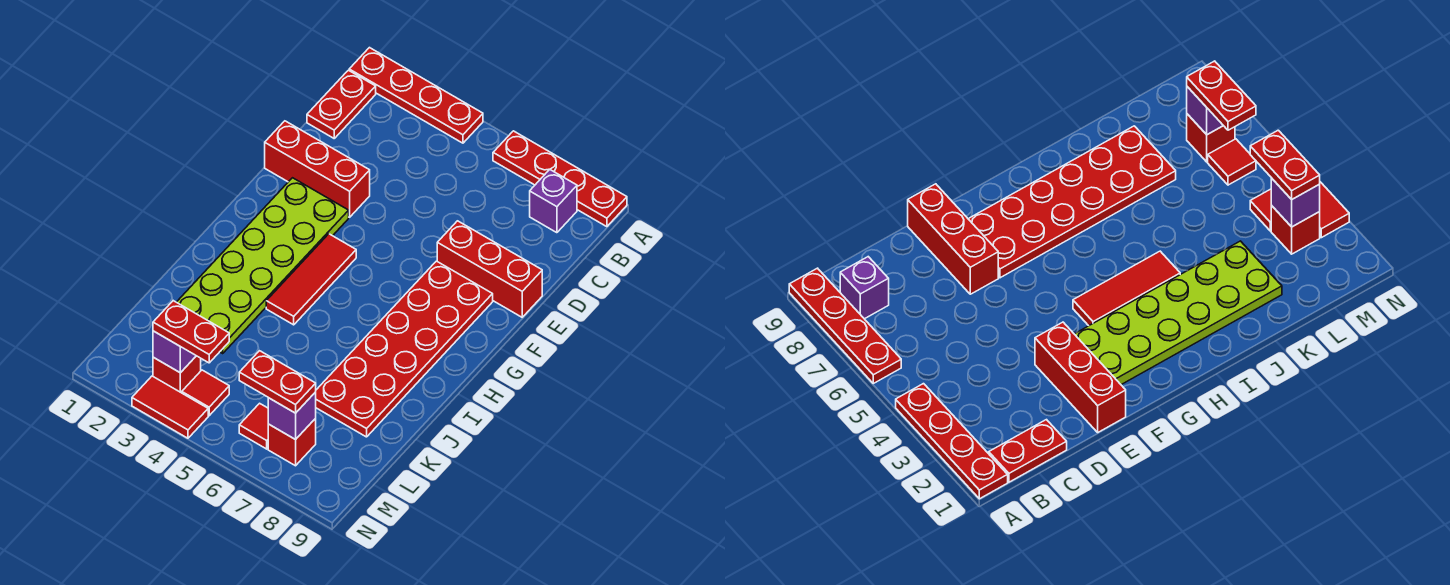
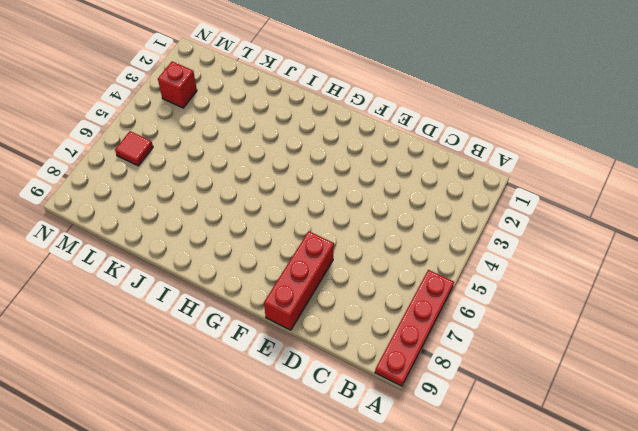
none -> red plate A1:A4 level 1
none -> red plate B1:C1 level 1
none -> purple brick B8 level 1

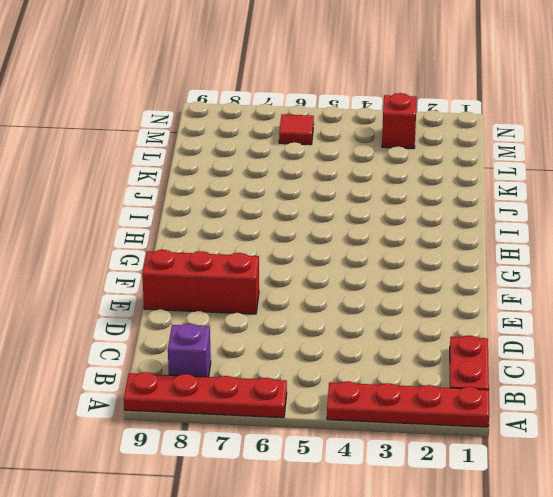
none -> red brick E1:E3 level 1
none -> lime plate F2:K3 level 1
none -> red plate F7:K8 level 1

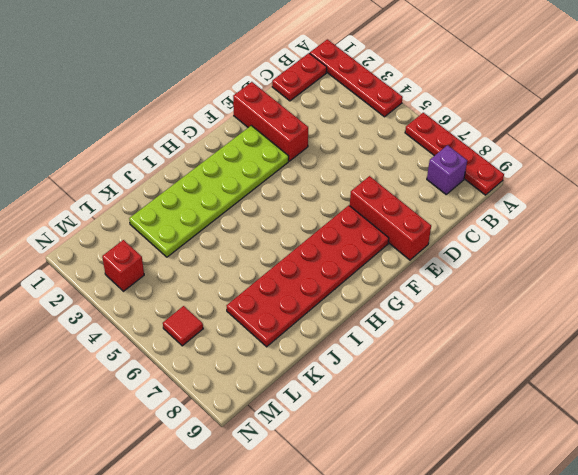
none -> red tile G4:I4 level 1
none -> red tile M4 level 1
none -> red brick M7 level 1

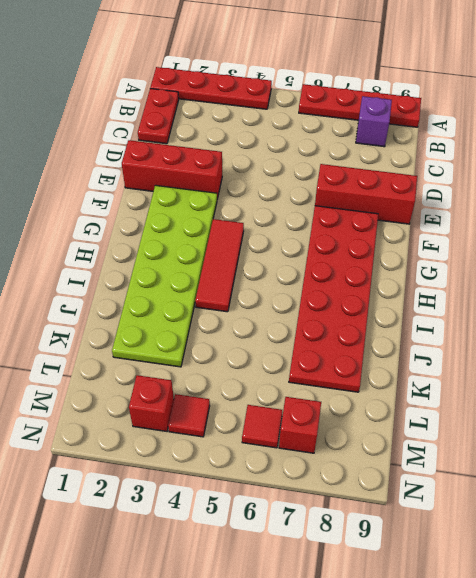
none -> red tile N3:N4 level 1
none -> purple brick M3 level 2
none -> purple brick M7 level 2

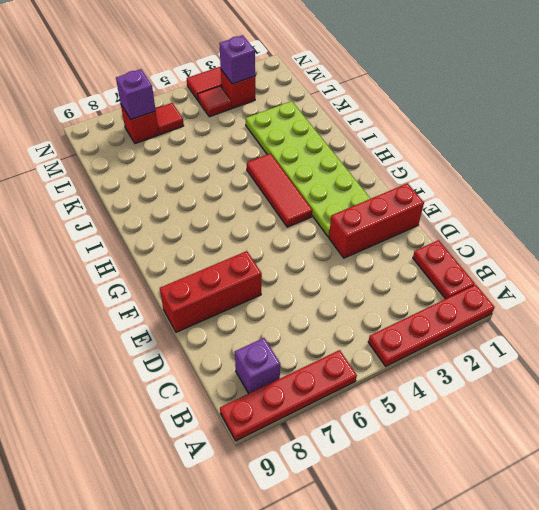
none -> red plate F7:K8 level 1
none -> red plate M3:M4 level 3
none -> red plate M6:M7 level 3

